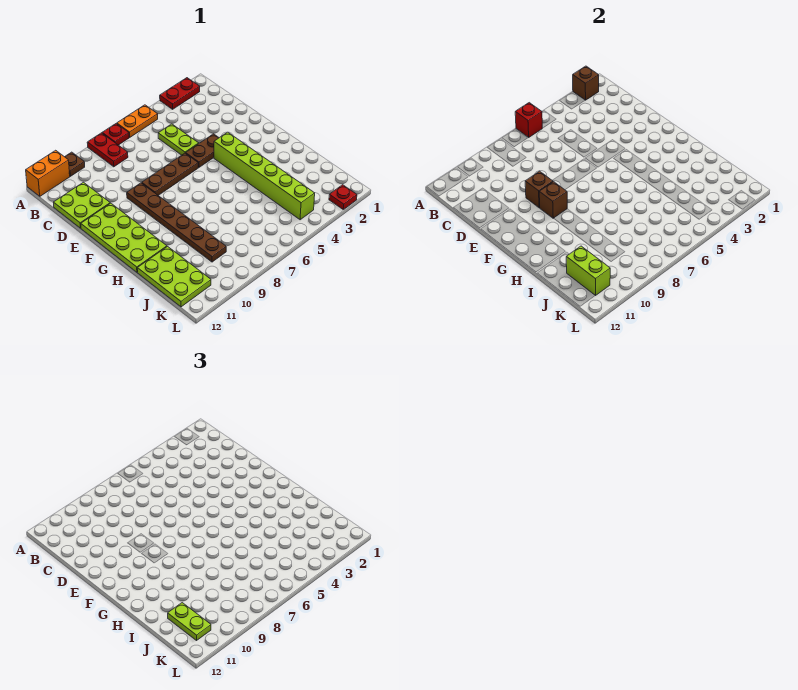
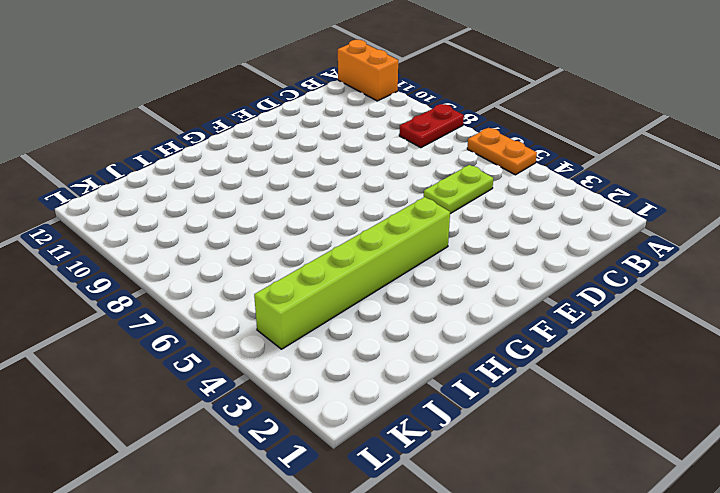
none -> red plate A2:A3 level 1
none -> red plate A7 level 1
none -> brown plate A10 level 1

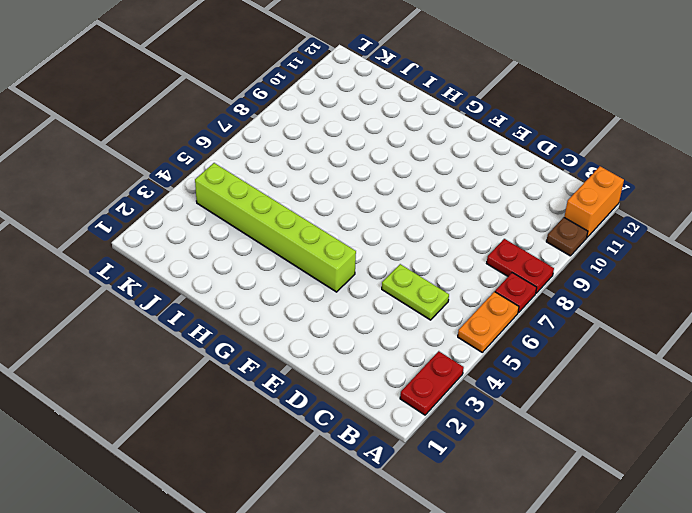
none -> lime plate C11:D12 level 1
none -> brown plate E4:E5 level 1
none -> brown plate E6:E8 level 1

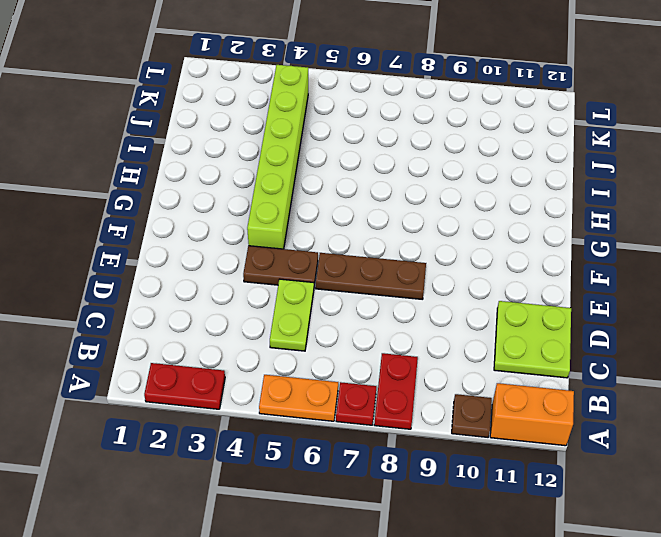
none -> brown plate E9:J9 level 1
none -> lime plate E11:H12 level 1
none -> lime plate I11:K12 level 1

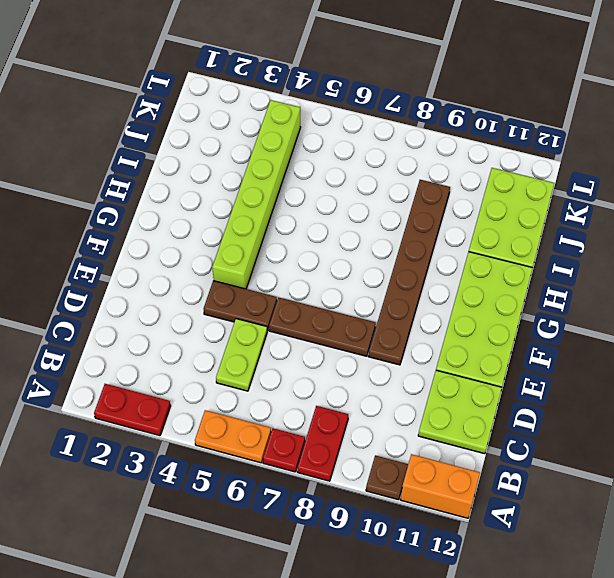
none -> red plate L2 level 1
none -> brown brick A2 level 2
none -> red brick A6 level 2

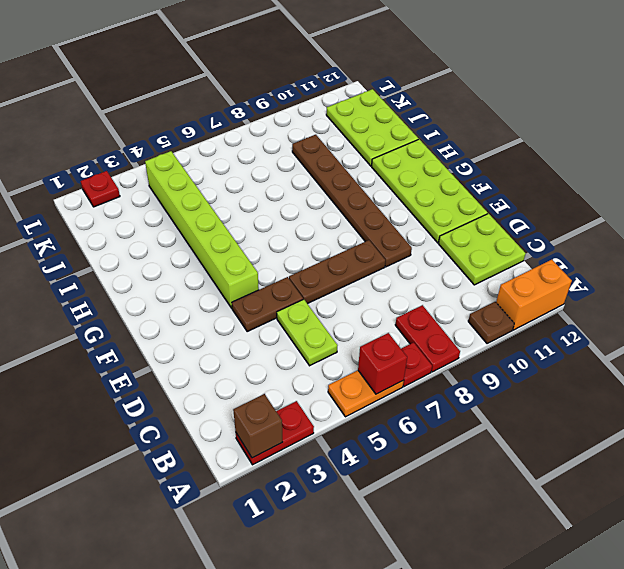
none -> brown brick E9 level 2
none -> brown brick F9 level 2
none -> lime brick J11:K11 level 2

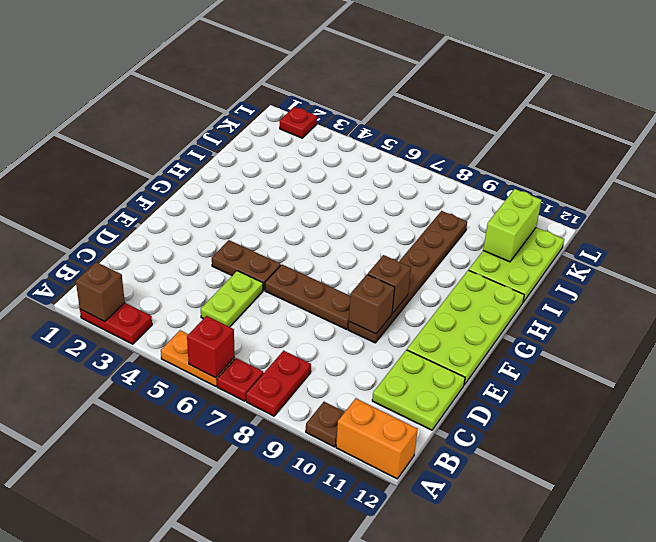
none -> lime brick F4:K4 level 1
none -> lime plate J11:K11 level 3

